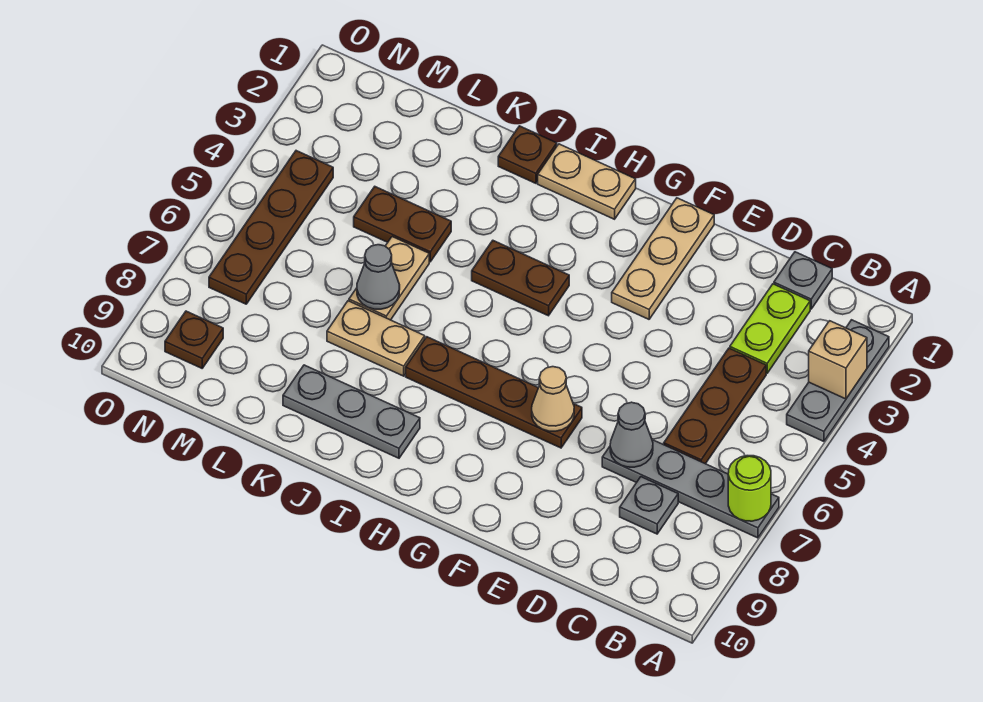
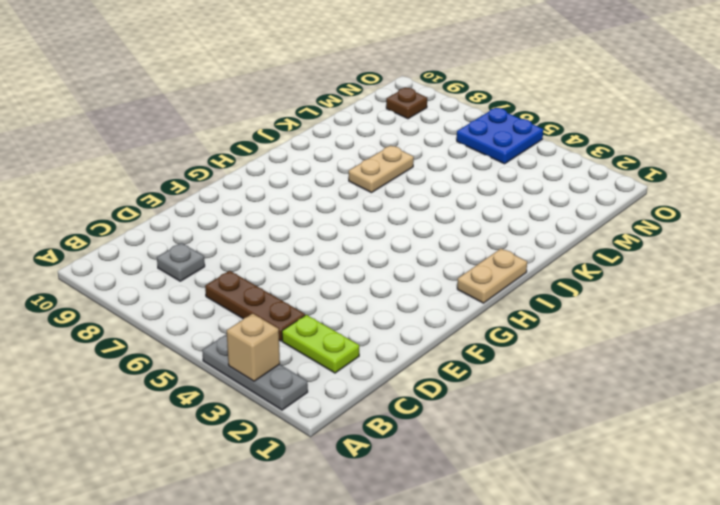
blue plate N5:O6 level 1 -> brown plate N4:N7 level 1
none -> grey plate A7:D7 level 1
none -> grey plate C1 level 1
none -> tan plate F1:F3 level 1

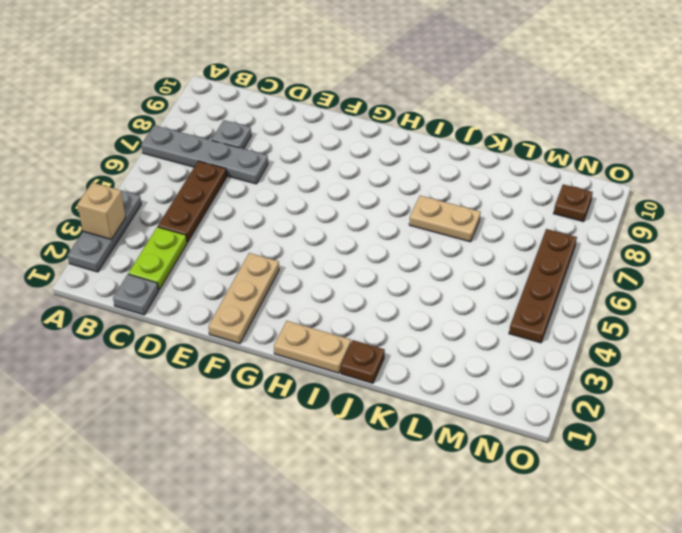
none -> brown plate F7:I7 level 1
none -> brown plate H4:I4 level 1
none -> grey plate I9:K9 level 1

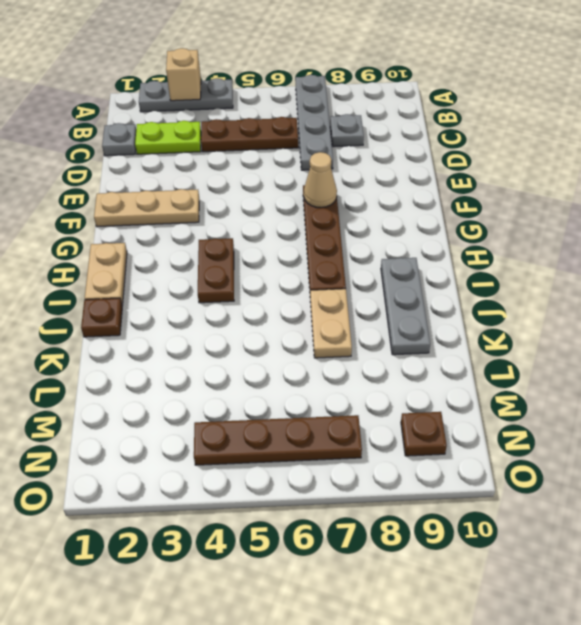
none -> brown plate K4:L4 level 1
none -> tan plate K5:K6 level 1
none -> lime round brick A7 level 2

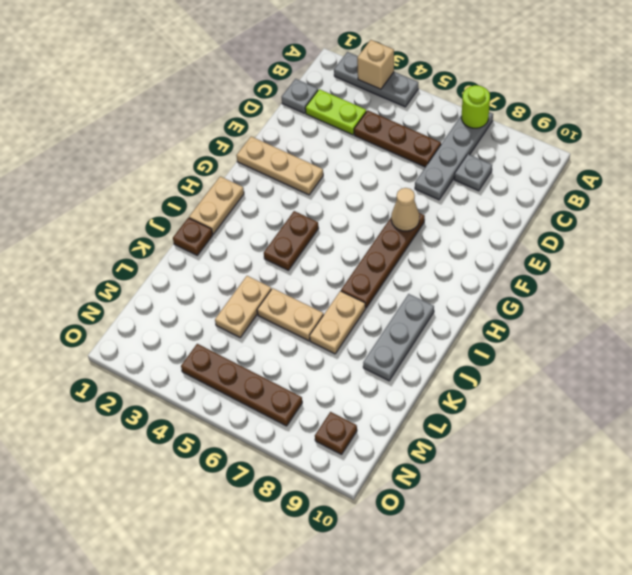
tan plate K4:L4 level 1 -> brown plate K4:L4 level 1
none -> grey cone D7 level 2
none -> grey cone K6 level 2

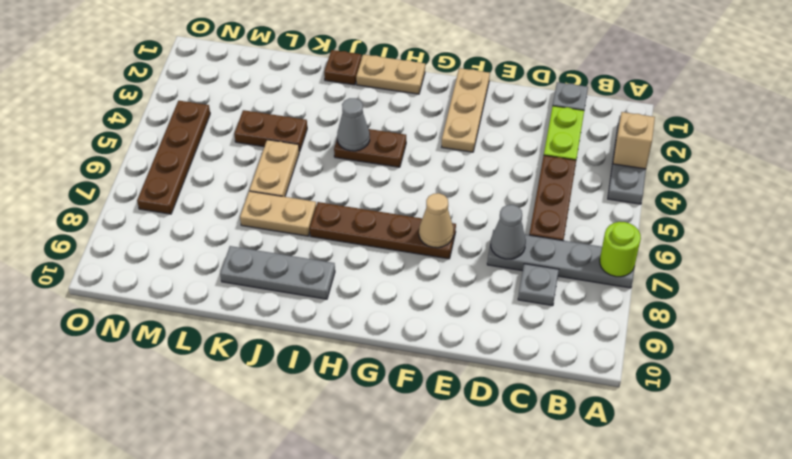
grey cone I4 level 2 -> grey cone K6 level 2
none -> brown plate N9 level 1

